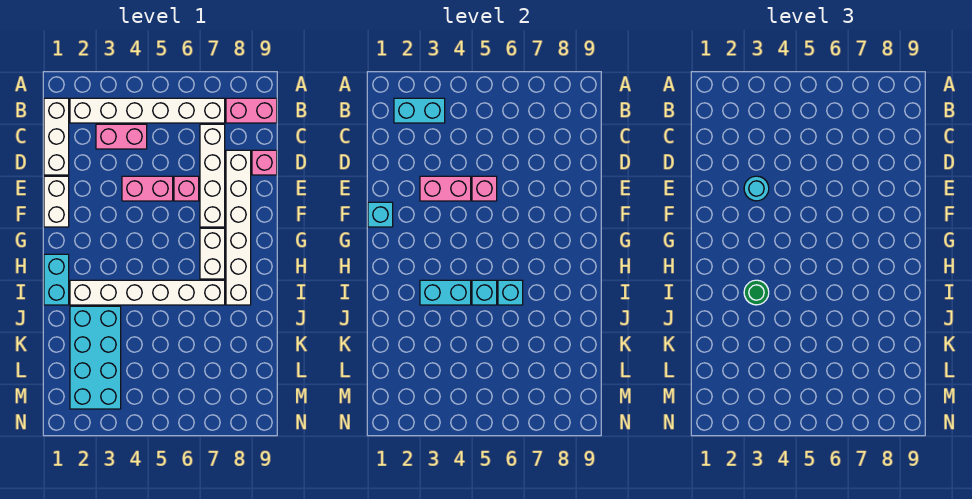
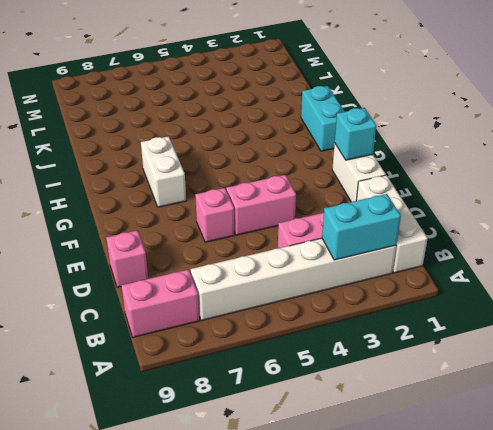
none -> white brick C7:F7 level 1
none -> white brick D8:I8 level 1
none -> white brick I2:I7 level 1

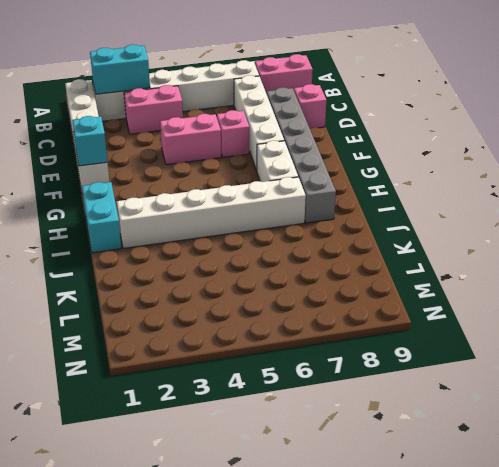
grey brick D8:I8 level 1 -> white brick D8:I8 level 1
none -> cyan brick J2:M3 level 1
none -> pink brick E3:E4 level 2
none -> pink brick E5 level 2

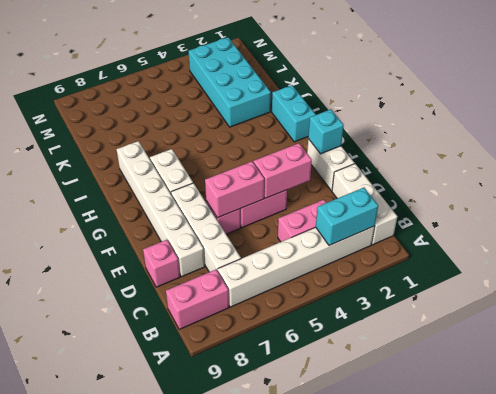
pink brick E5:E6 level 2 -> pink brick E5 level 2
none -> white brick I2:I7 level 1
none -> cyan brick I3:I4 level 2
none -> cyan brick I5 level 2

